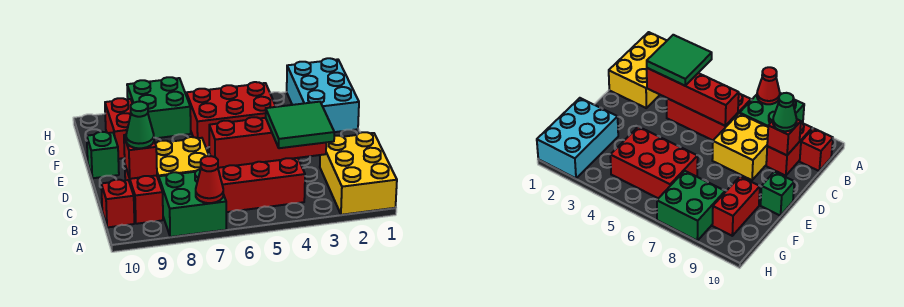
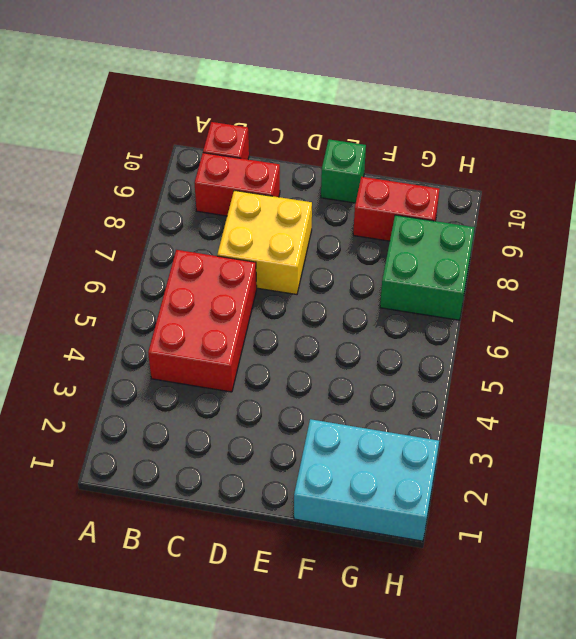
none -> yellow brick A1:C2 level 1
none -> green brick A7:B8 level 1
none -> red brick F4:G6 level 1

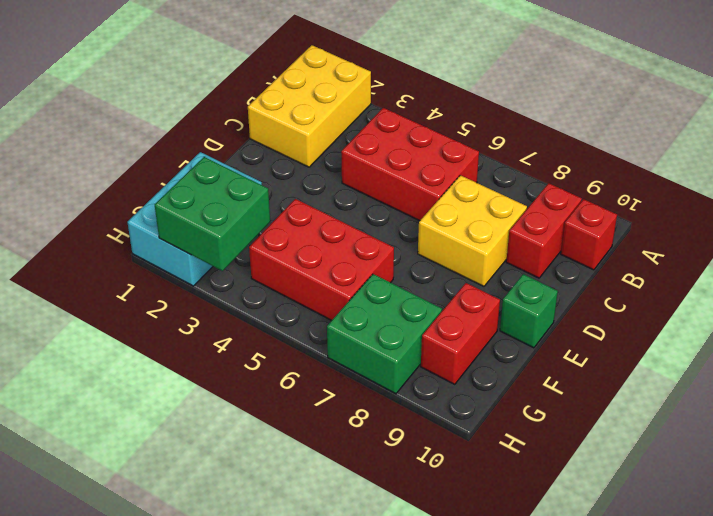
green brick G2:H3 level 2 -> green brick A7:B8 level 1
none -> red cone A7 level 2
none -> red brick C3:C6 level 2
none -> red brick C9 level 2

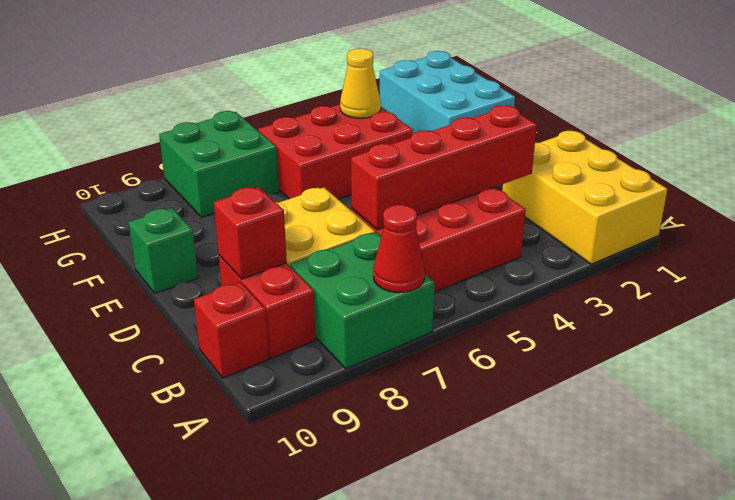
yellow cone G4 level 2 -> none
none -> red brick F9:G9 level 1
none -> green tile B3:C4 level 3
none -> green cone C9 level 3

